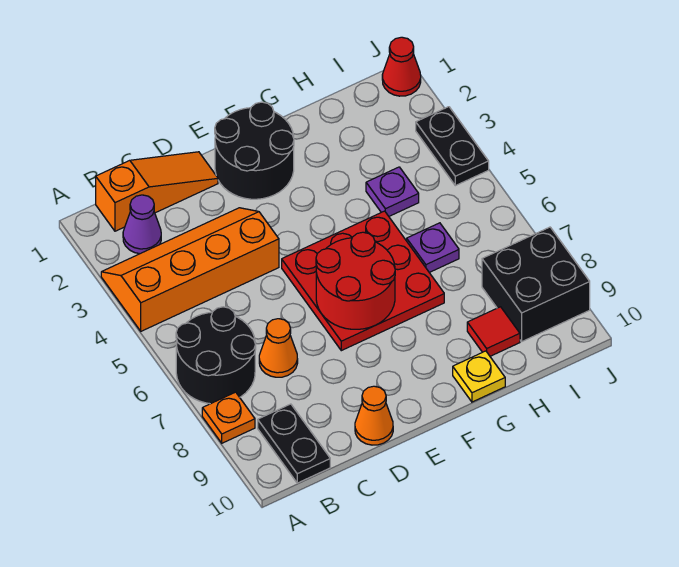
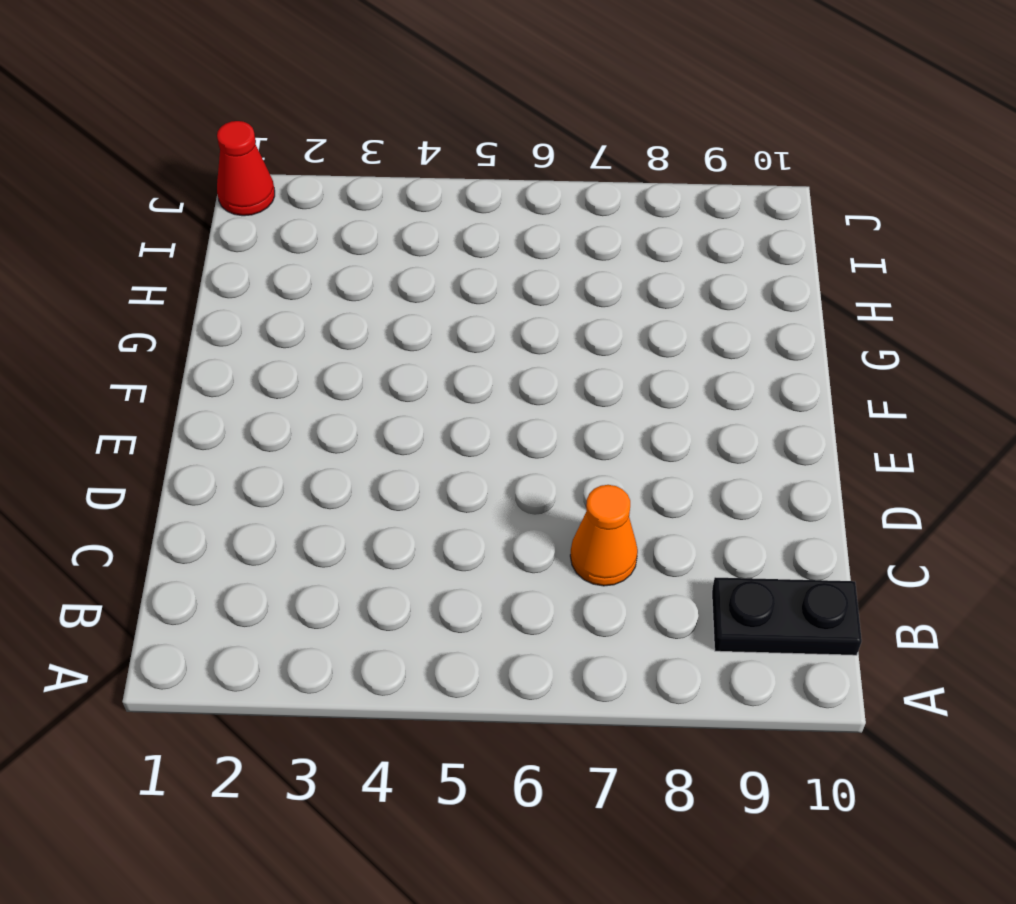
none -> orange slope A3:D4 level 1 top 4
none -> black round brick A6:B7 level 1
none -> orange plate A8 level 1

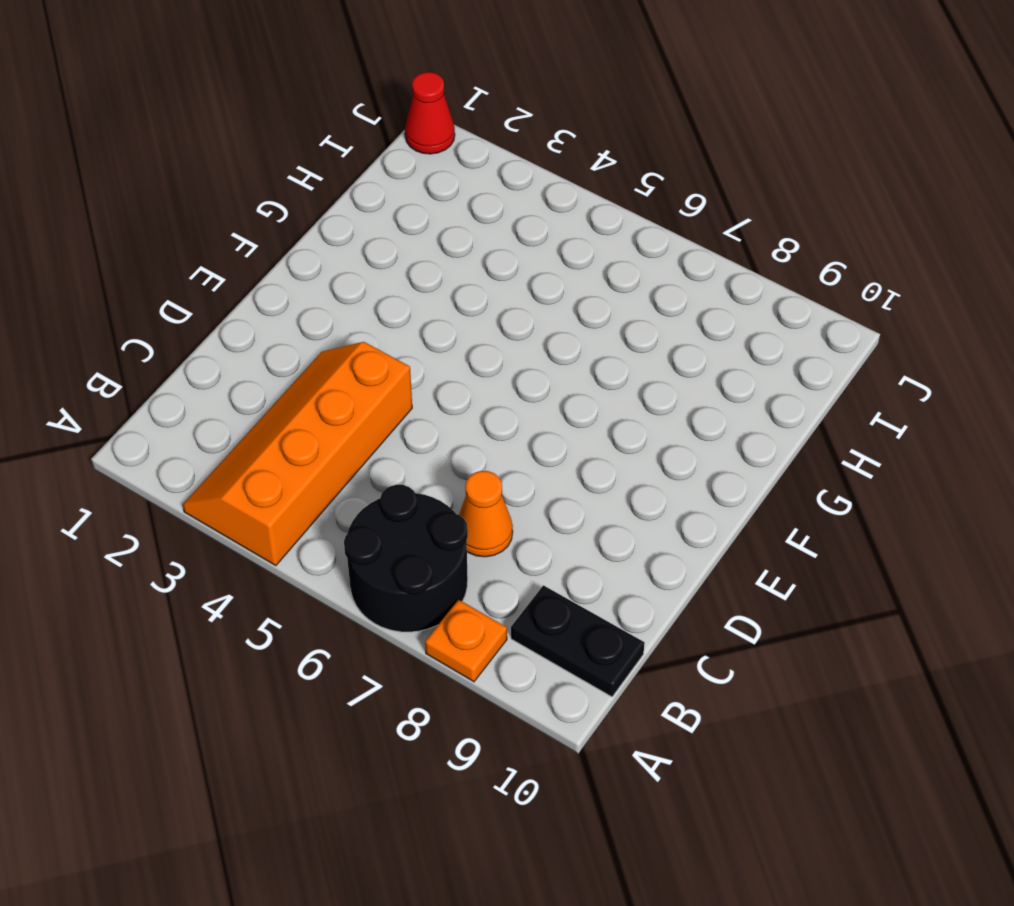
none -> orange slope B1:D1 level 1 top B
none -> purple cone B2 level 1
none -> orange cone D10 level 1

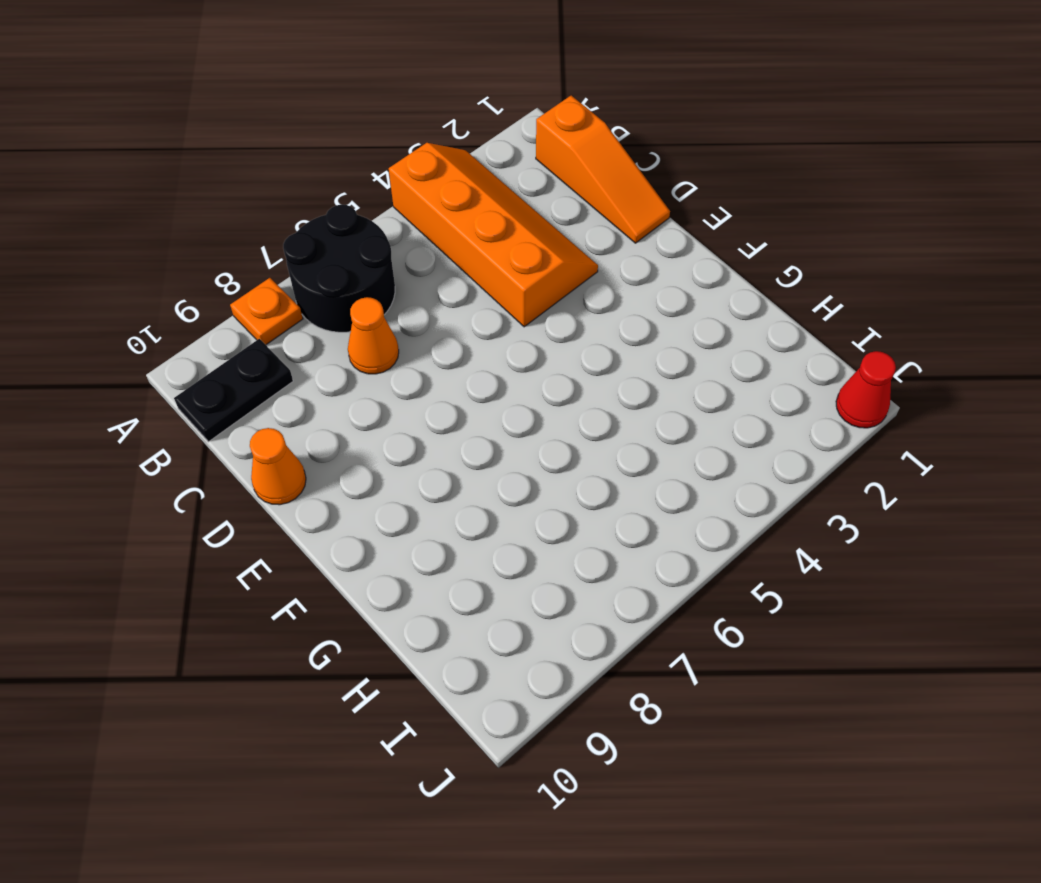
none -> purple cone B2 level 1
none -> black round brick E1:F2 level 1
none -> red plate E5:G7 level 1

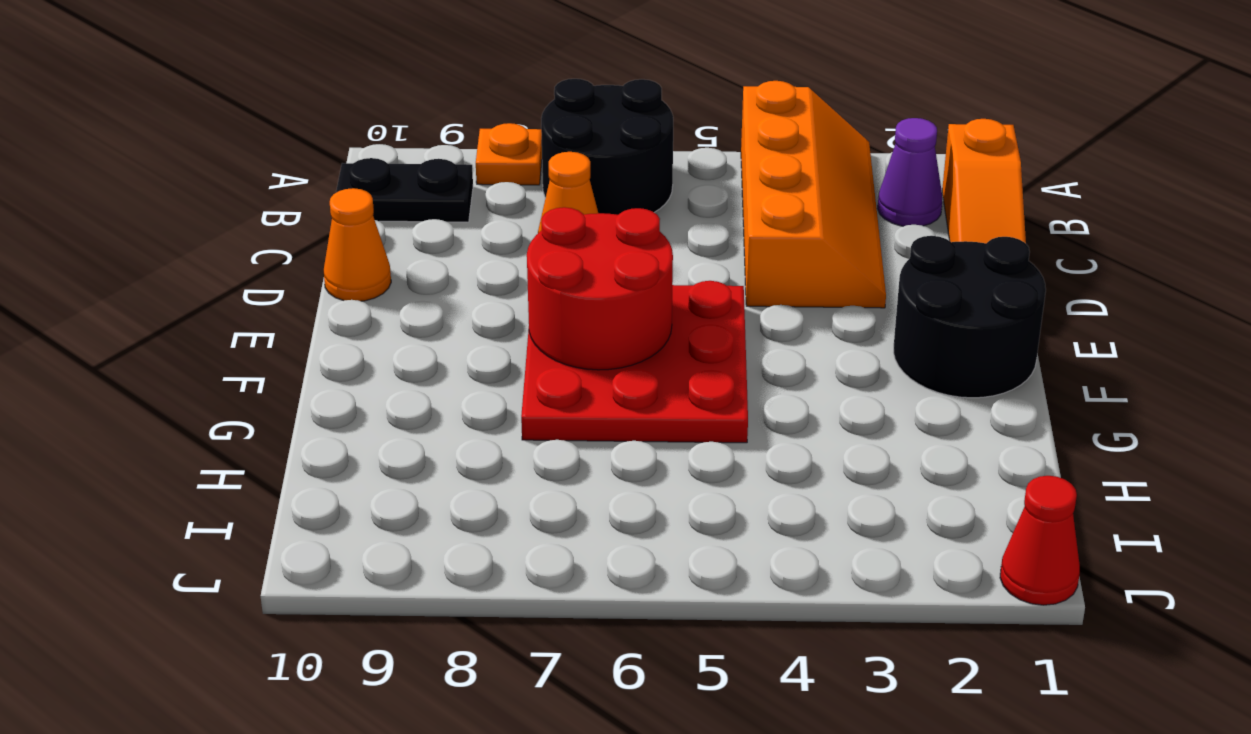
none -> yellow plate G10 level 1
none -> purple plate H4 level 1
none -> purple plate H6 level 1

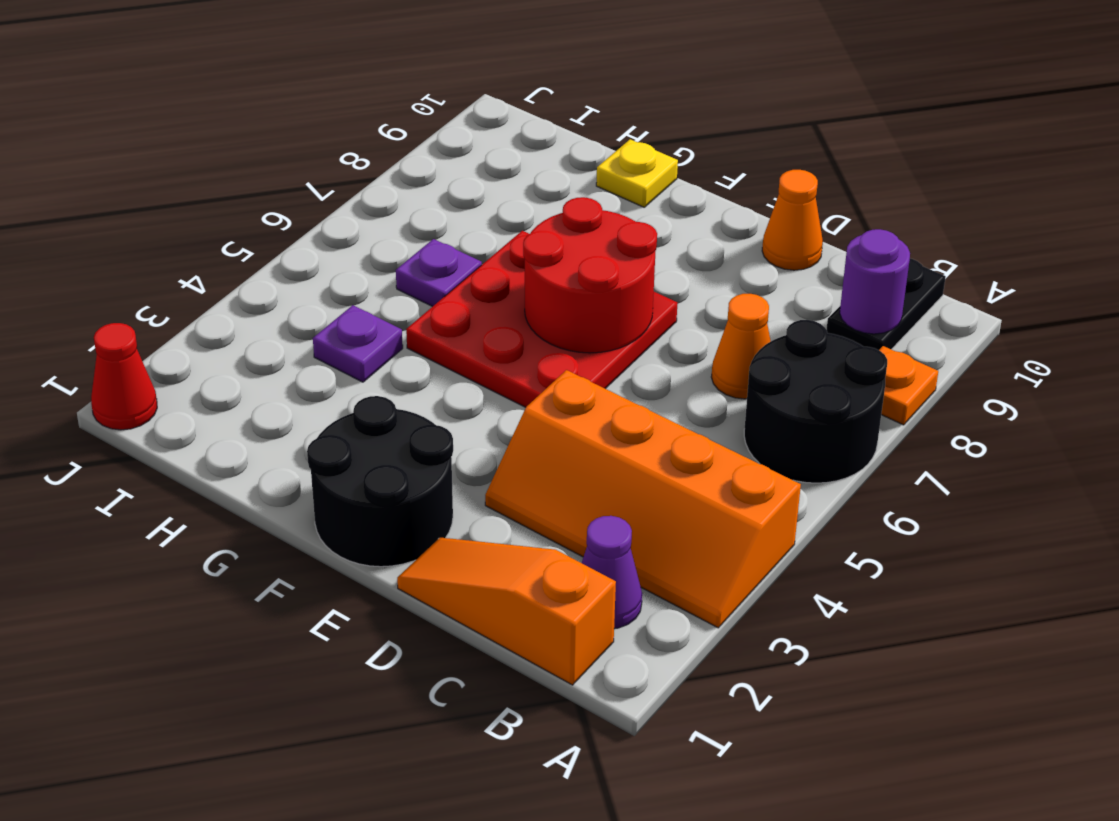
purple round brick B9 level 2 -> none
none -> red tile H9 level 1
none -> black brick I8:J9 level 1
none -> black plate J3:J4 level 1

